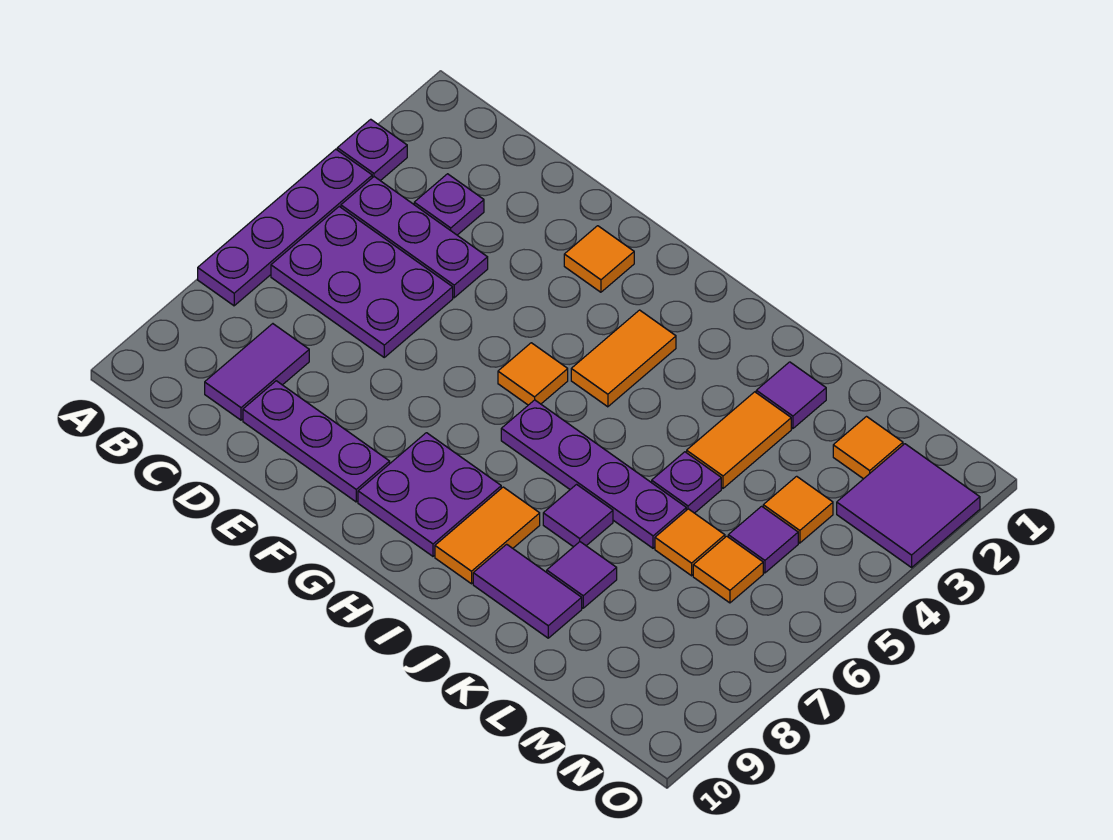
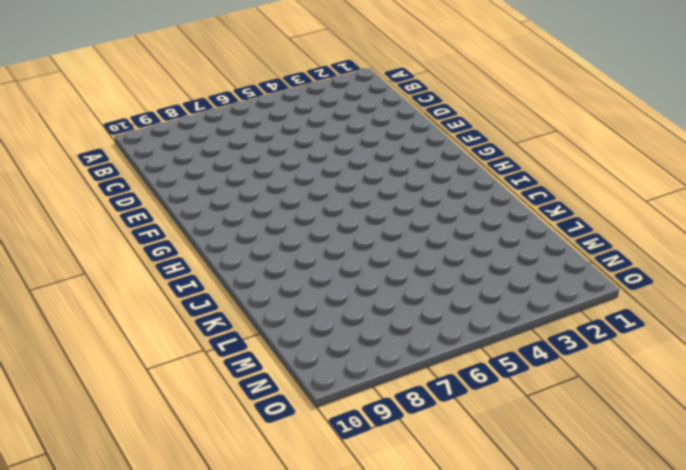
none -> purple plate A3 level 1
none -> purple plate A4:A7 level 1
none -> purple plate B4:D4 level 1

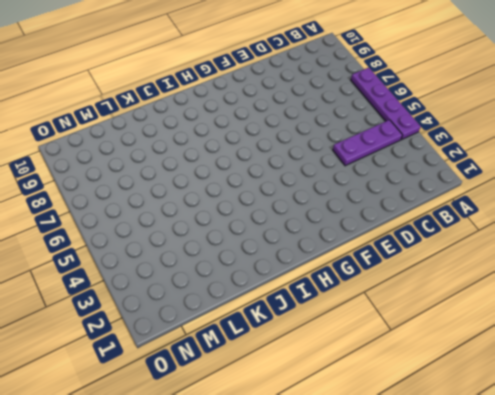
none -> purple plate A3 level 1
none -> purple plate B5:D6 level 1
none -> purple plate C3 level 1

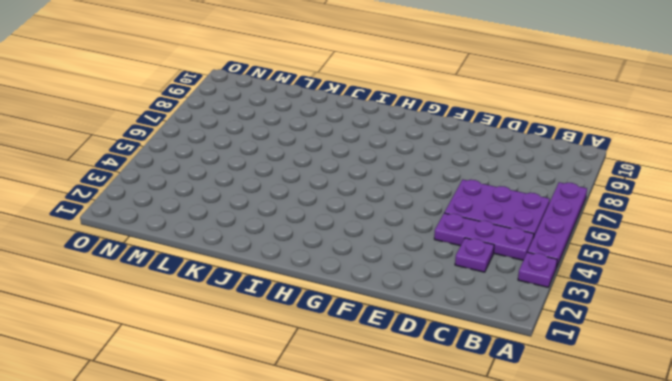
none -> purple tile C8:C9 level 1
none -> purple plate D9:F9 level 1
none -> orange tile F2 level 1

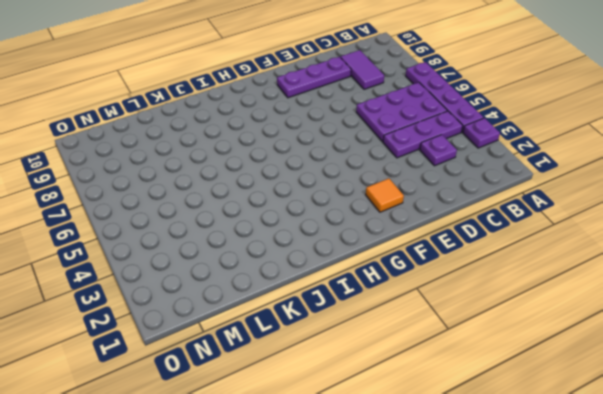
none -> orange tile G5 level 1
none -> purple plate G8:H9 level 1
none -> orange tile H3:H4 level 1

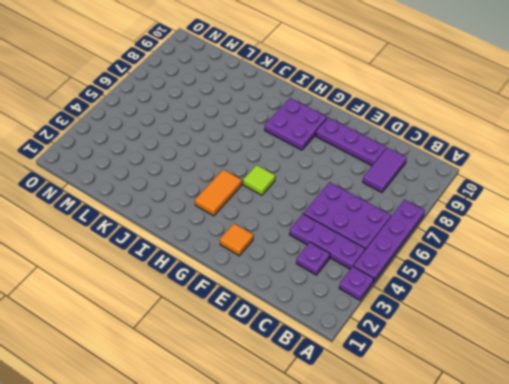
lime tile G5 level 1 -> orange tile G5 level 1
none -> purple plate H6:K6 level 1
none -> orange tile I8:I9 level 1
none -> purple tile J7 level 1

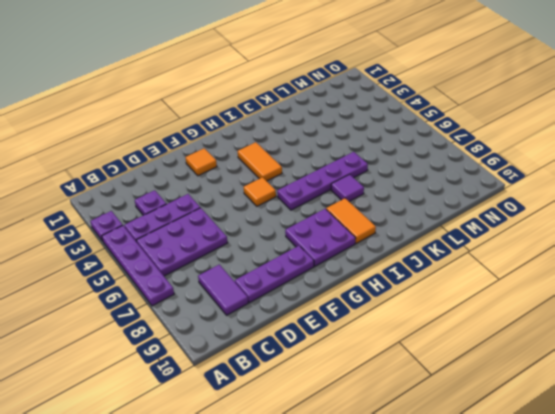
none -> purple tile J9:K9 level 1
none -> purple tile K2 level 1
none -> orange tile K3:K4 level 1

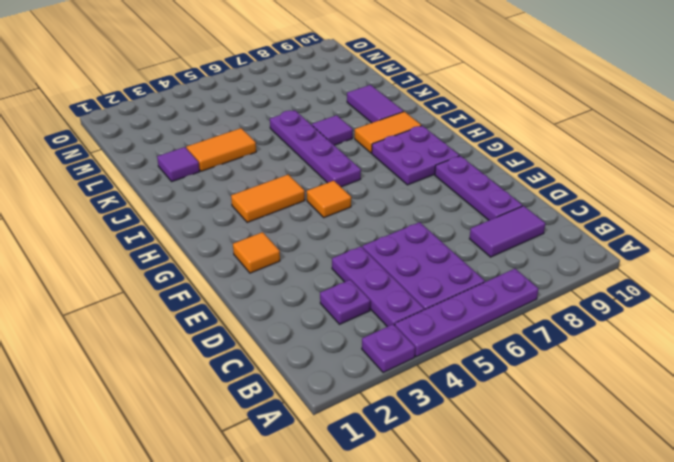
none -> purple plate K5 level 1
none -> purple tile K8 level 1
none -> orange tile L6 level 1

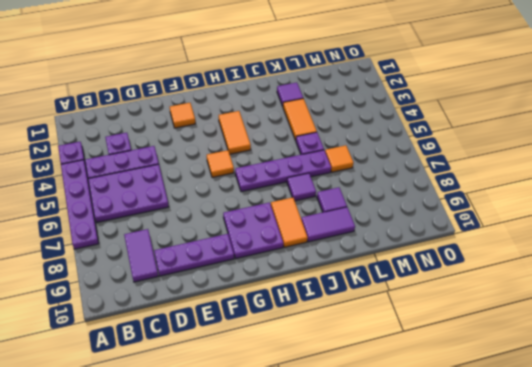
none -> orange tile M2 level 1
none -> orange tile M4 level 1
none -> purple tile M5 level 1

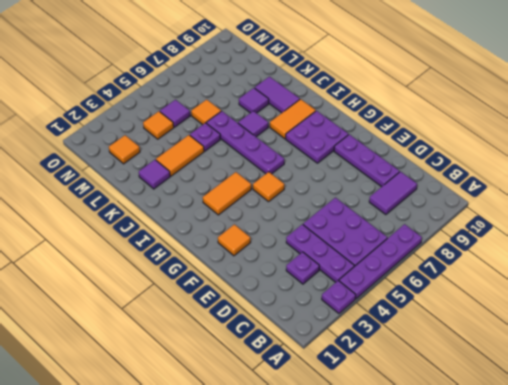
none -> orange tile M6 level 1
none -> purple tile N2:O3 level 1

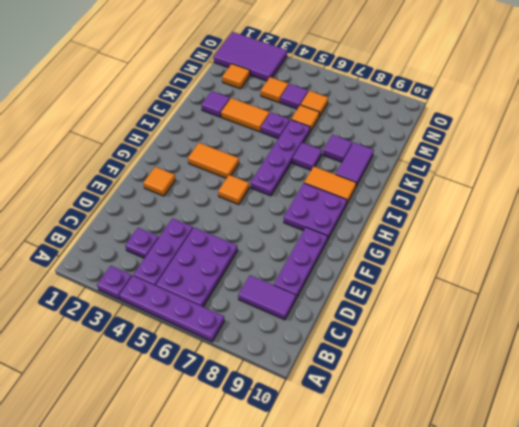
purple tile N1:O3 level 1 -> purple tile N2:O3 level 1

